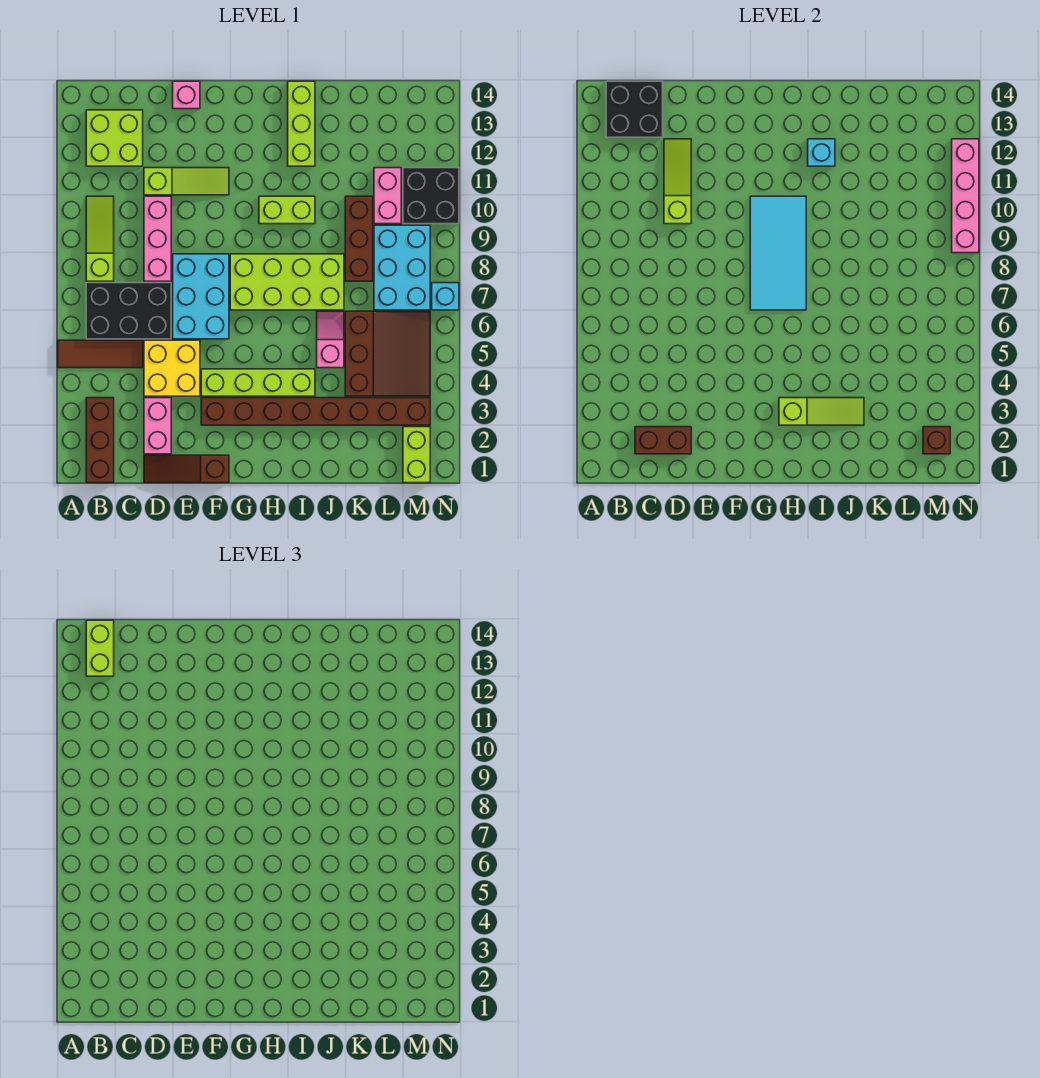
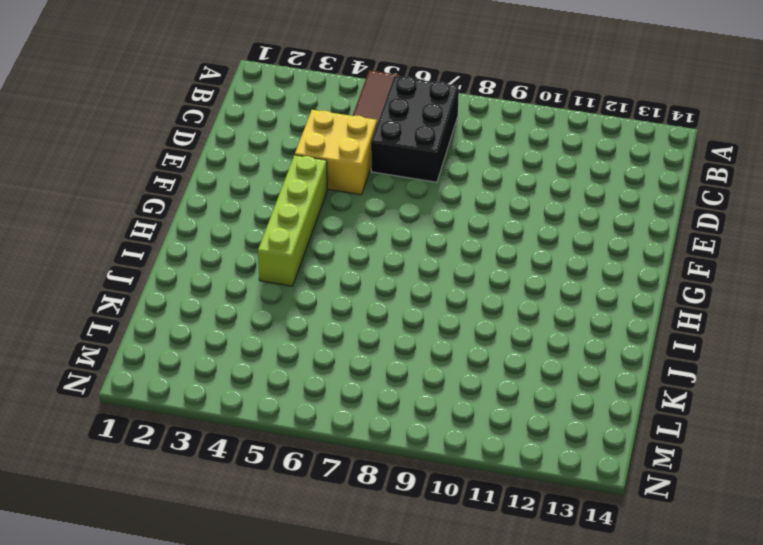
none -> brown brick B1:B3 level 1
none -> lime slope B8:B10 level 1 top 8
none -> lime brick B12:C13 level 1
none -> brown slope D1:F1 level 1 top F

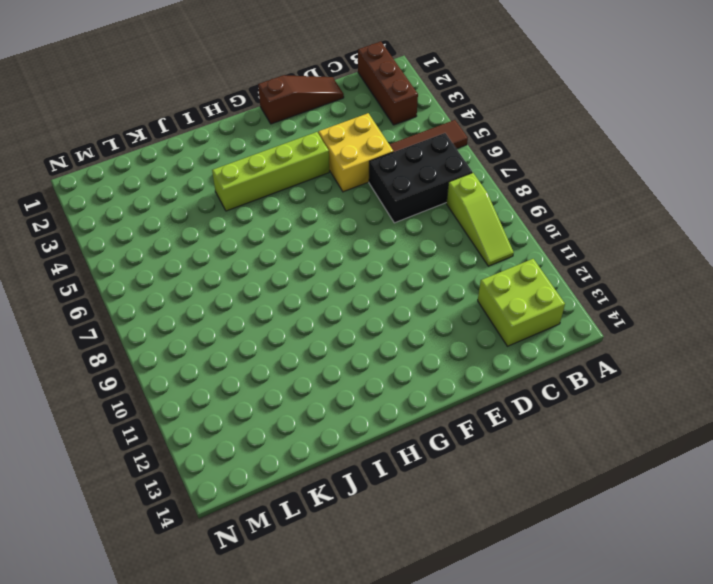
none -> pink brick D2:D3 level 1
none -> pink brick D8:D10 level 1
none -> lime slope D11:F11 level 1 top D
none -> cyan brick E6:F8 level 1

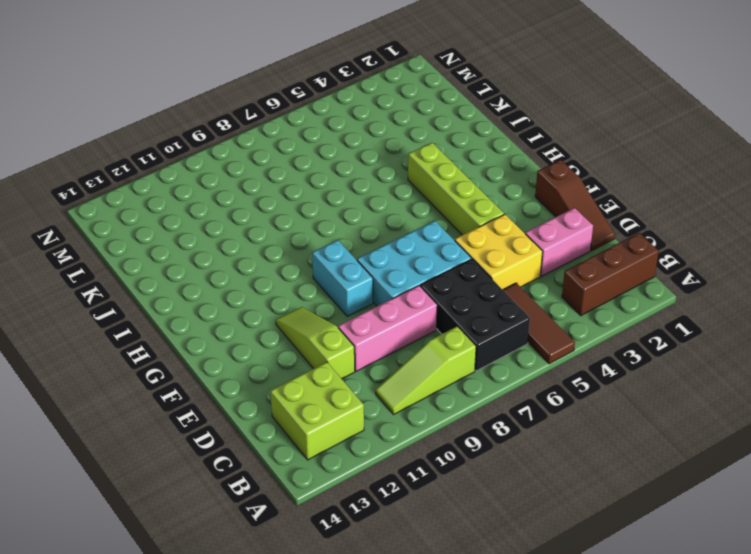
cyan brick F9:G9 level 1 -> none
none -> pink brick E14 level 1
none -> brown brick F3:M3 level 1
none -> lime brick G7:J8 level 1
none -> lime brick H10:I10 level 1

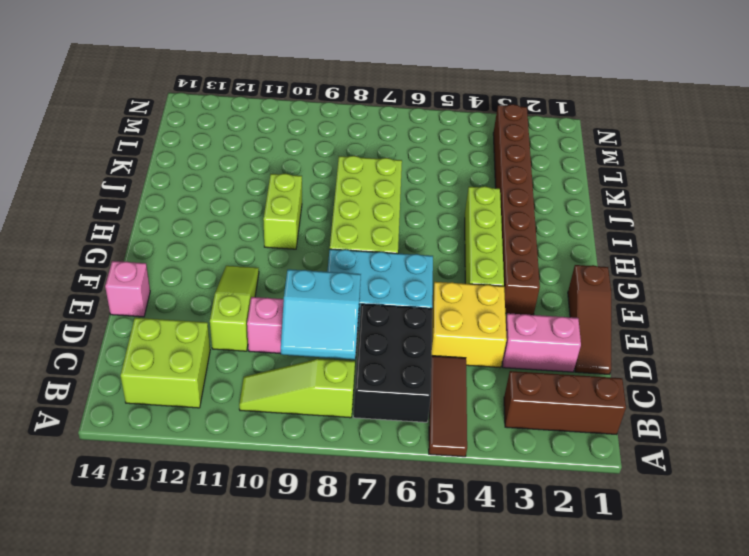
cyan slope C8:D9 level 2 top D -> none
none -> lime brick I12:I14 level 1
none -> pink slope J5:J6 level 1 top 5
none -> brown slope K4:M6 level 1 top K
none -> brown brick K8:K10 level 1

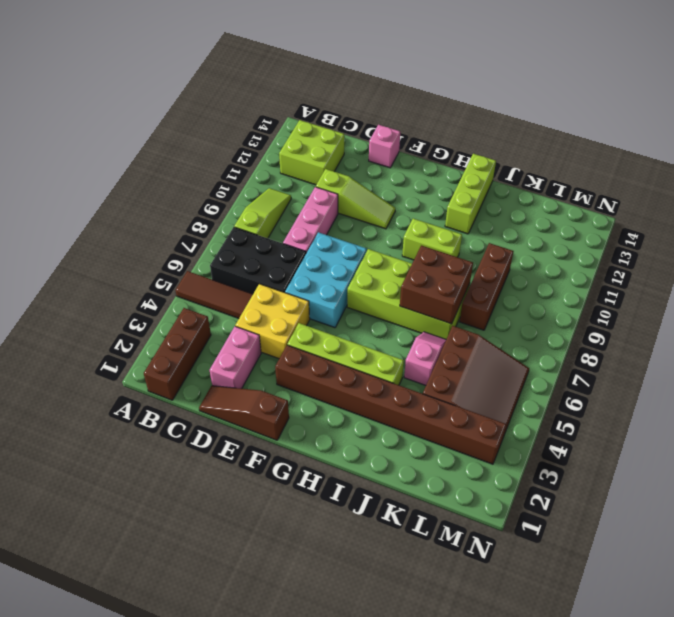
brown brick I7:J8 level 2 -> none
none -> cyan brick L7:M9 level 1
none -> pink brick L10:L11 level 1
none -> lime brick M1:M2 level 1
none -> black brick M10:N11 level 1

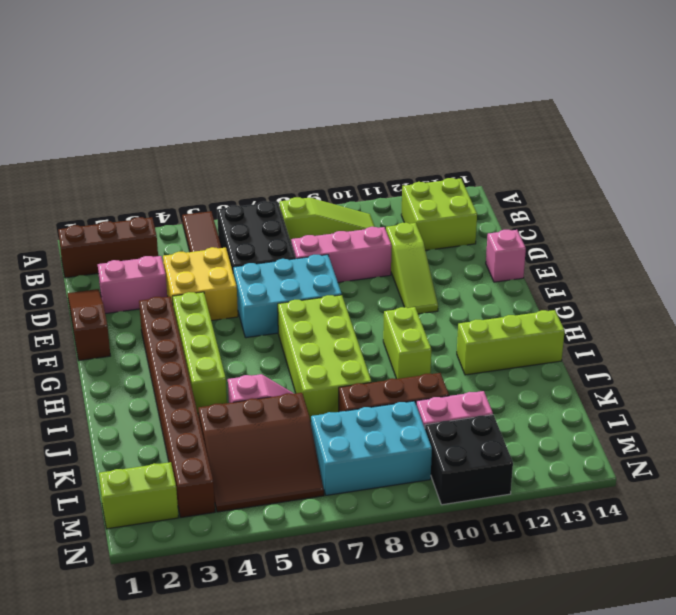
none -> cyan brick N7 level 1
none -> black brick B13:C14 level 2
none -> brown brick C2:D2 level 2
none -> lime slope D10:D12 level 2 top 10

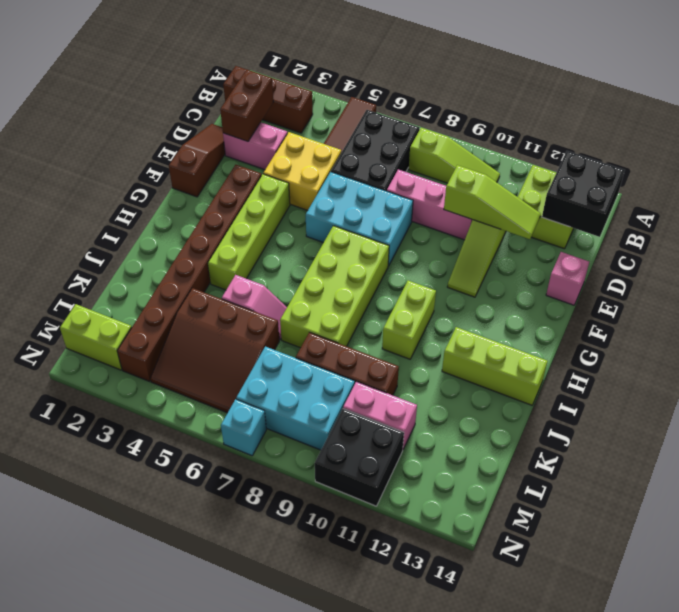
none -> cyan tile G7:H10 level 2
none -> lime slope H3:J3 level 2 top H
none -> cyan brick I12 level 2
none -> brown brick M2 level 2

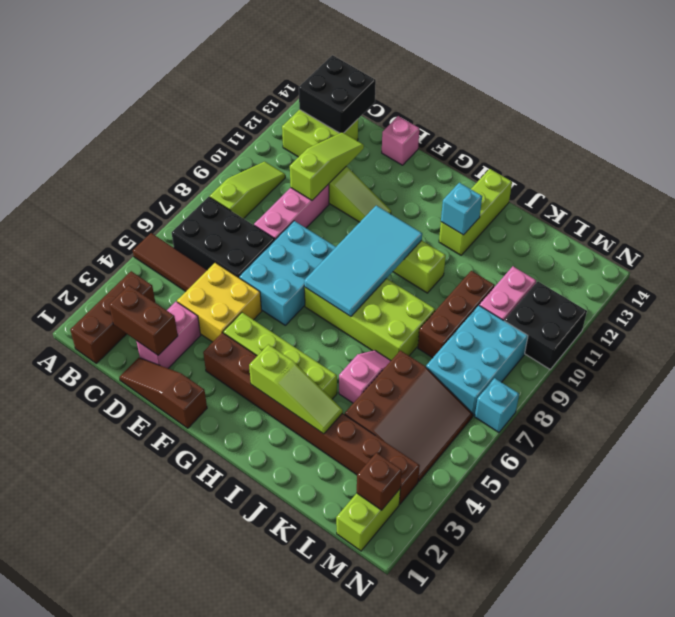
none -> pink brick N9:N12 level 2
none -> lime brick B13:B14 level 3

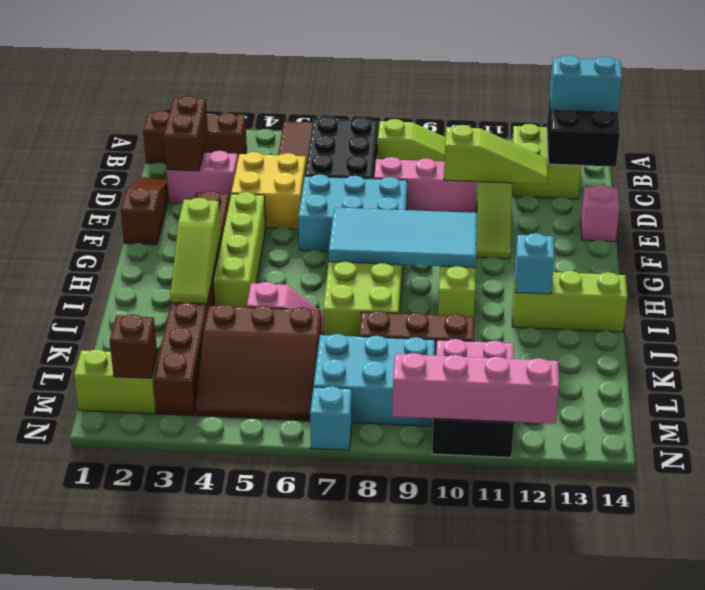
cyan brick B13:B14 level 3 -> lime brick B13:B14 level 3

